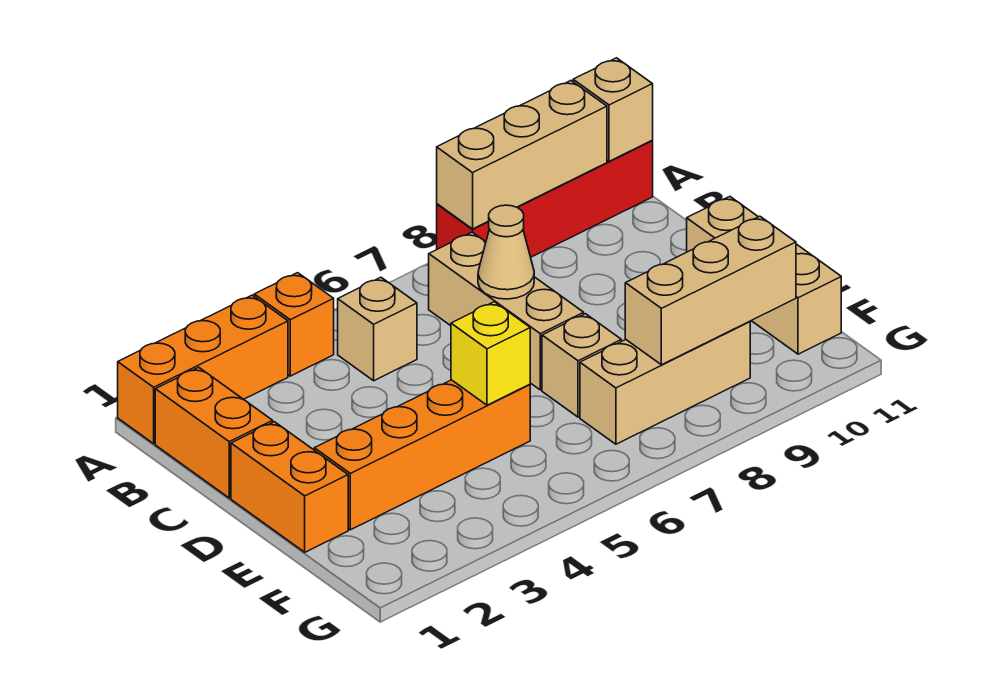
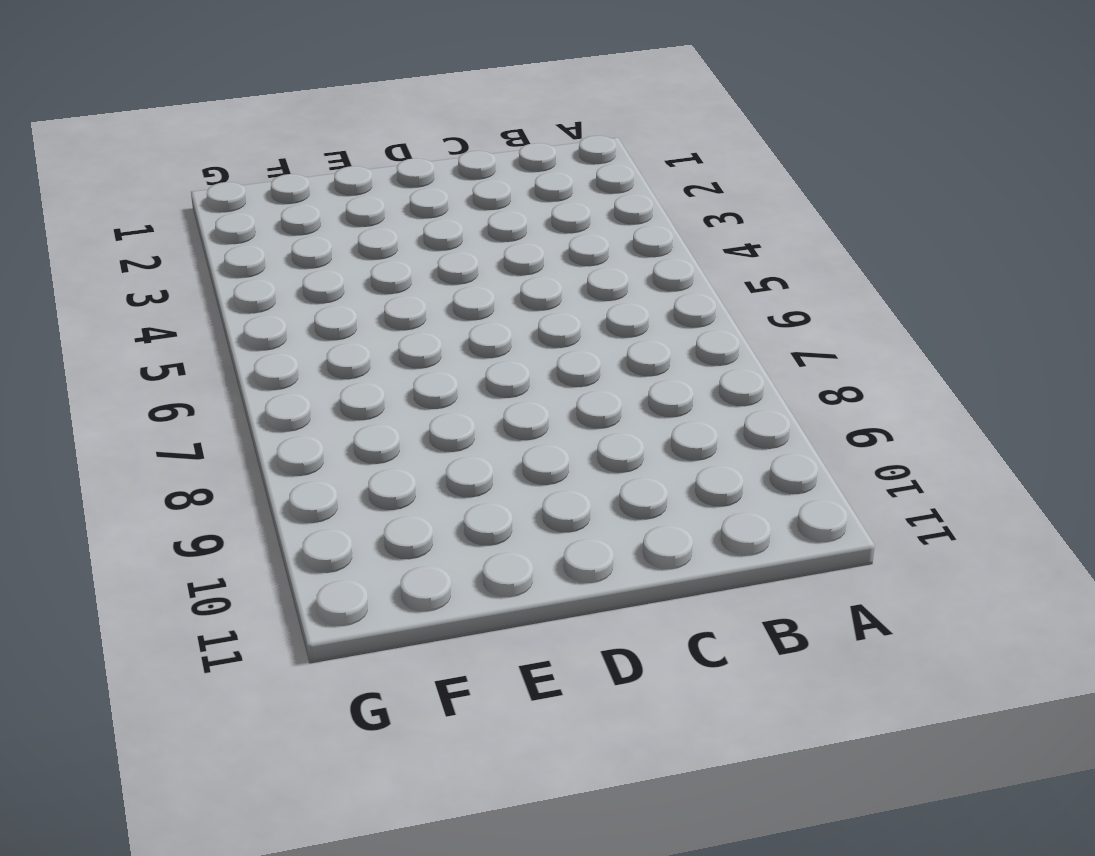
none -> orange brick A1:A3 level 1
none -> orange brick A4 level 1
none -> red brick A8:A11 level 1

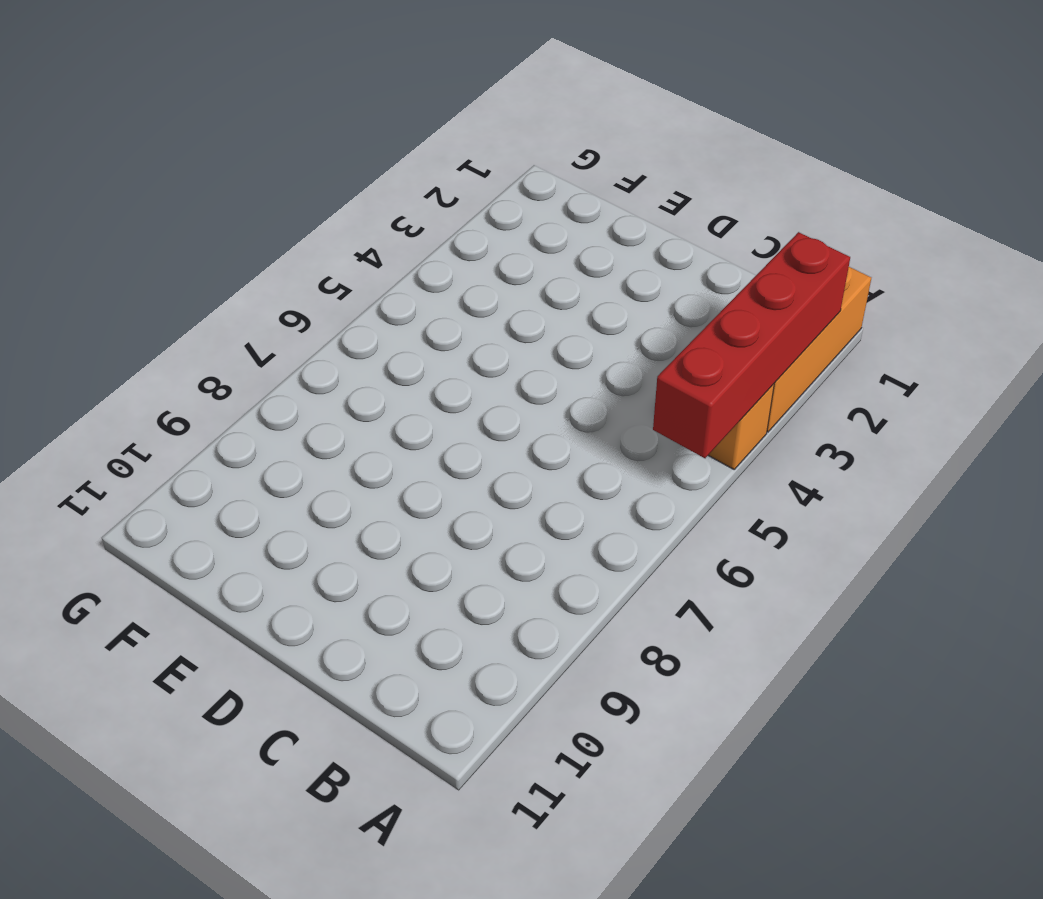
red brick A2:A5 level 2 -> red brick A8:A11 level 1
none -> orange brick B1:C1 level 1
none -> tan brick B5 level 1
none -> tan brick B7:D7 level 1

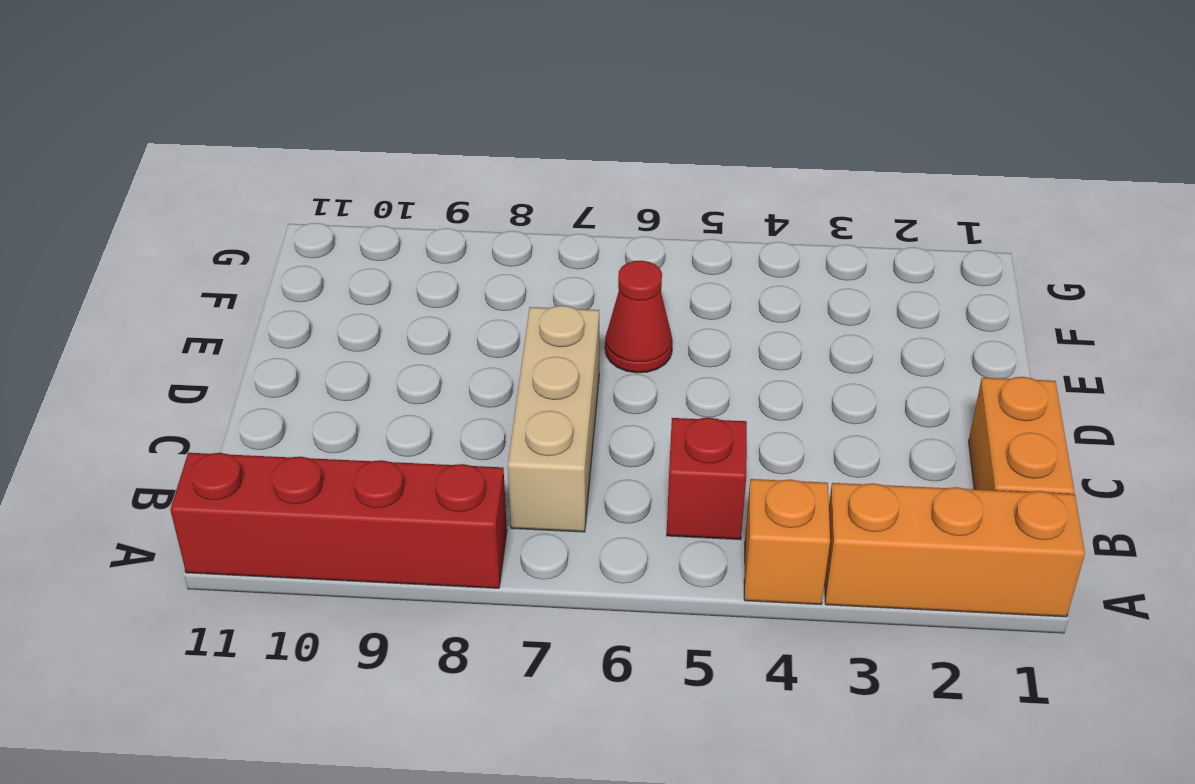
red brick B5 level 1 -> tan brick B5 level 1
red cone E6 level 1 -> none
none -> orange brick D1:E1 level 1
none -> tan brick D11:F11 level 1
none -> orange brick E2:E5 level 1

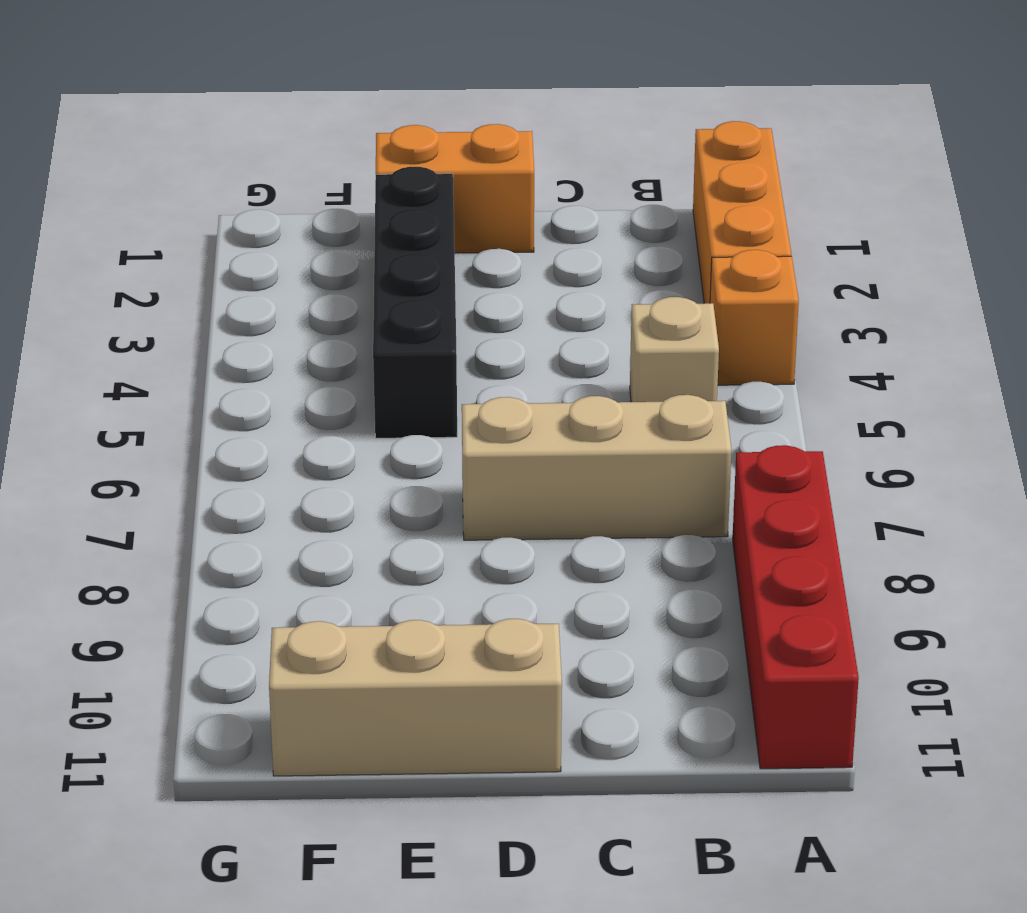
black brick E2:E5 level 1 -> orange brick E2:E5 level 1
none -> orange brick B1:C1 level 1
none -> tan brick E7 level 1
none -> tan brick F7:F9 level 1

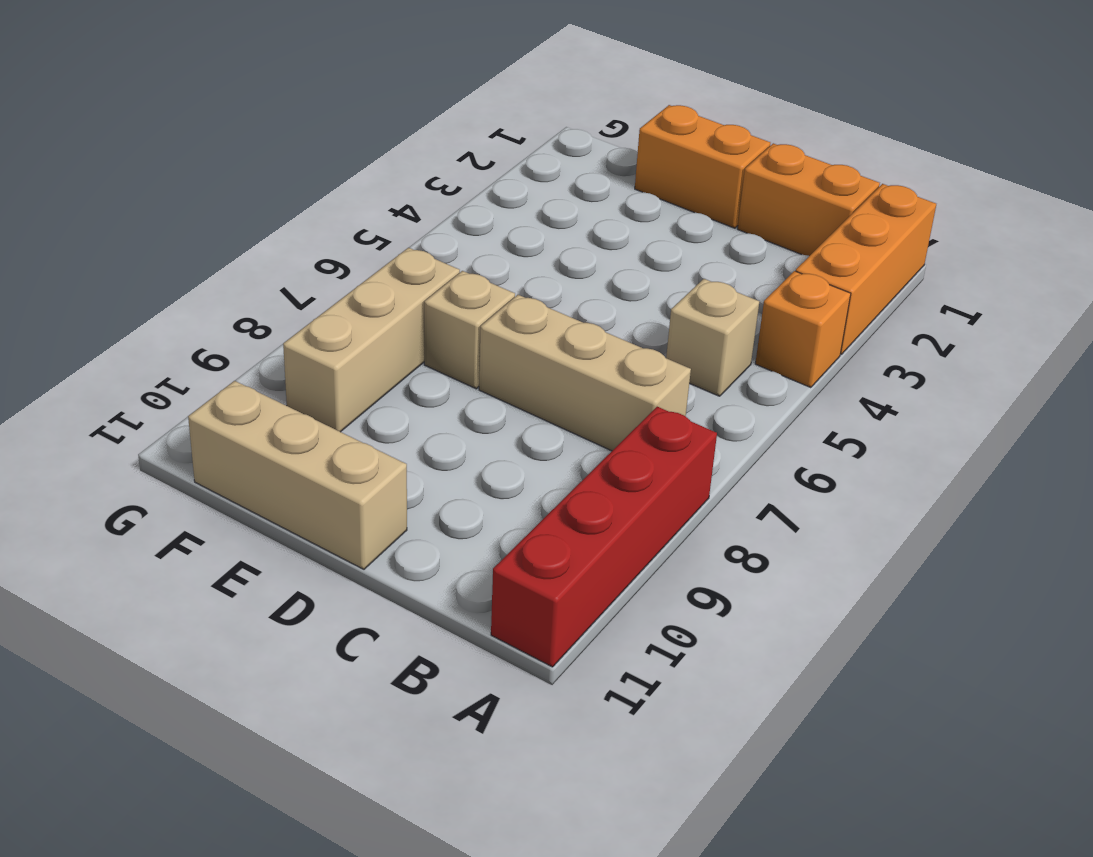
none -> orange brick E2:E5 level 1
none -> tan brick A8:A10 level 2
none -> tan brick A11 level 2

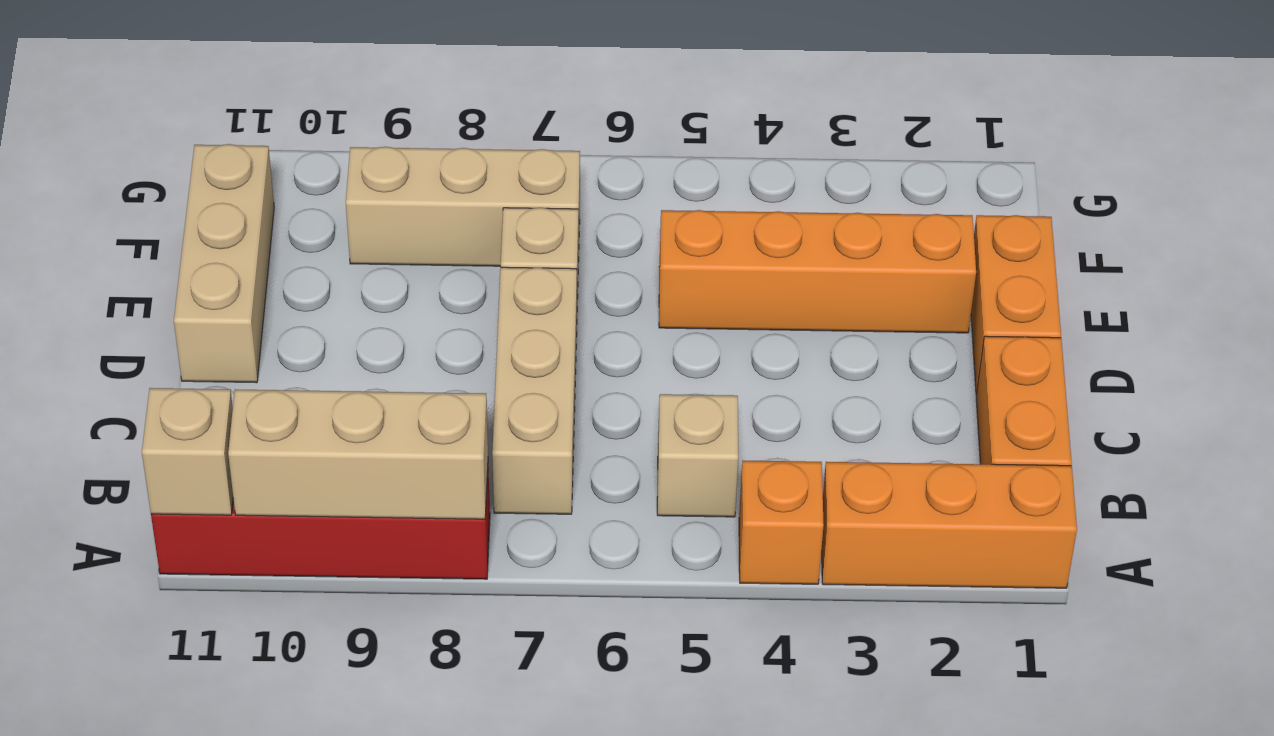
none -> tan cone C7 level 2
none -> yellow brick E5 level 2
none -> tan brick F8:F10 level 2

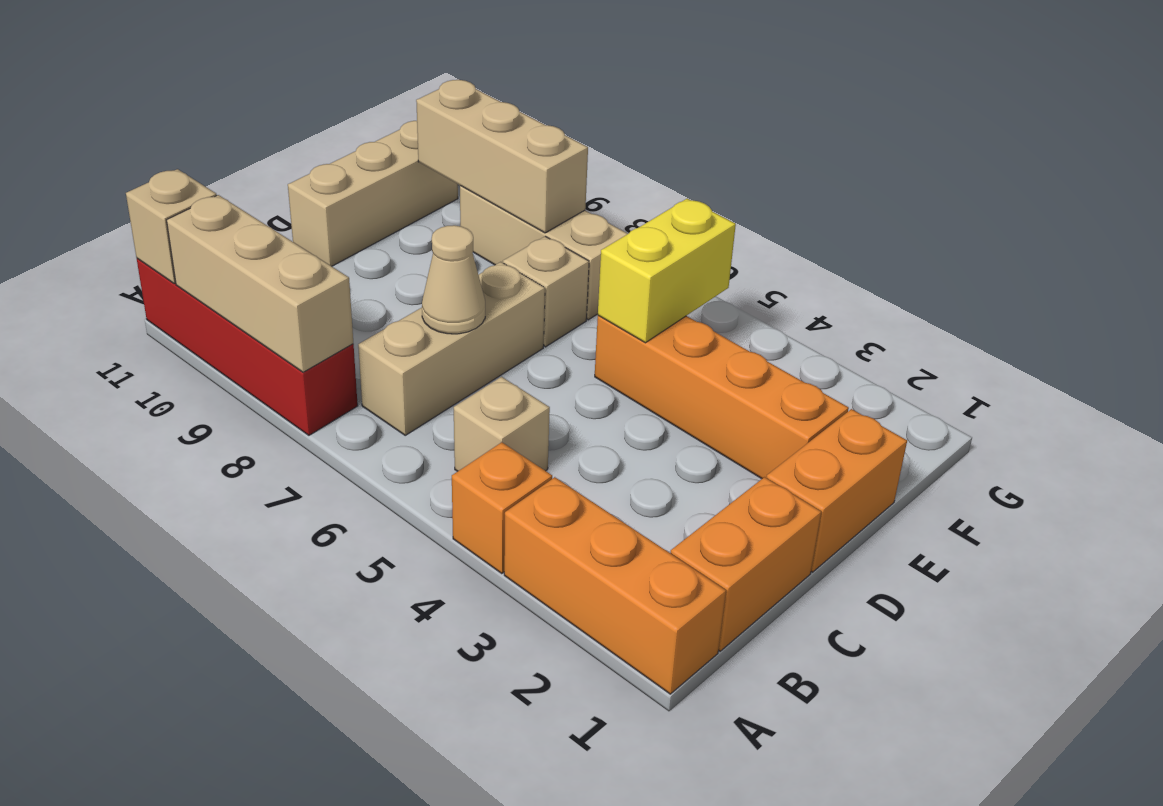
yellow brick E5:F5 level 2 -> yellow brick E5 level 2

